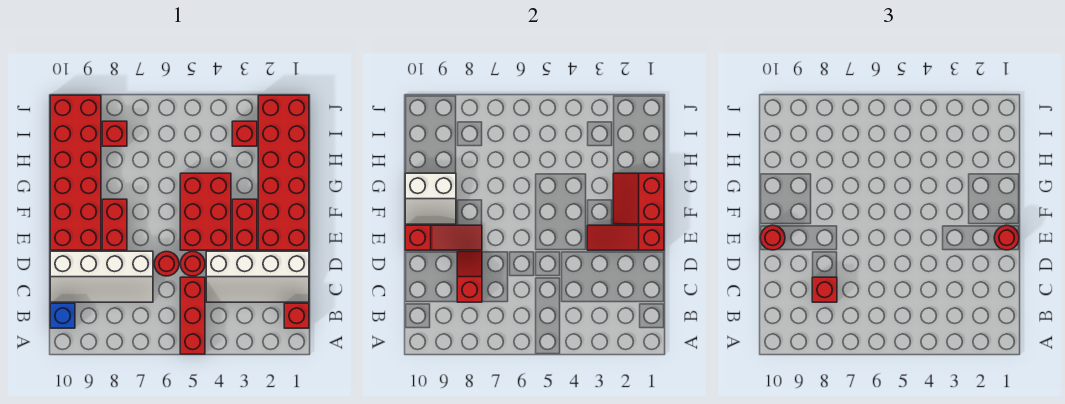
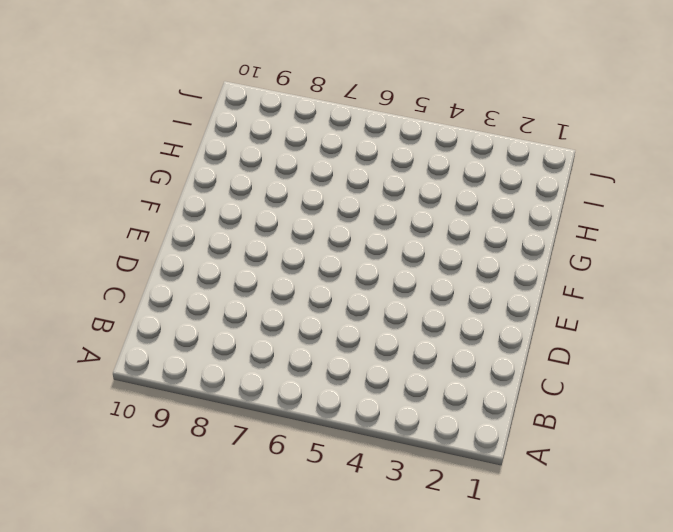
none -> red brick A5:C5 level 1
none -> red brick B1 level 1
none -> blue brick B10 level 1

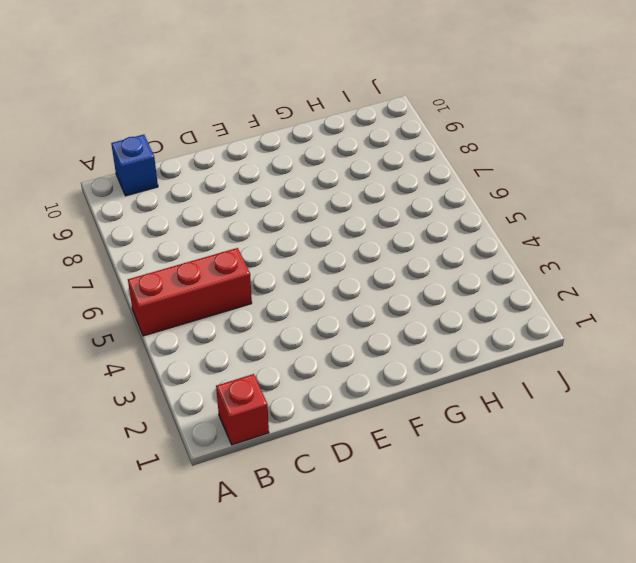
none -> white slope C1:D4 level 1 top D
none -> white slope C7:D10 level 1 top D
none -> red round brick D5 level 1

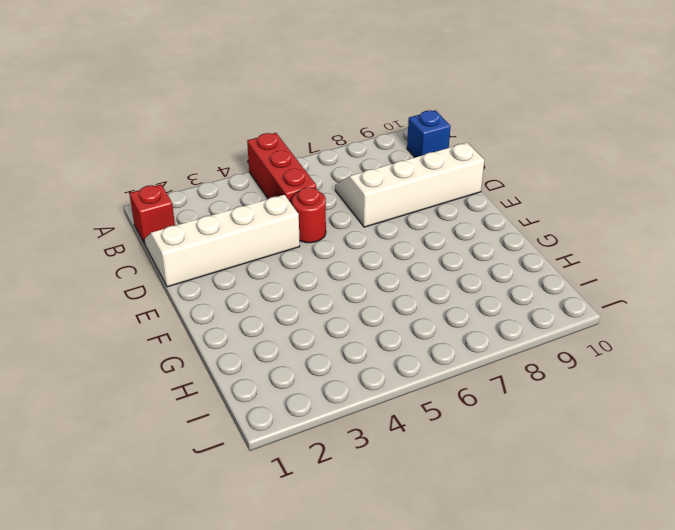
none -> red round brick D6 level 1
none -> red brick E1:J2 level 1
none -> red brick E3:F3 level 1

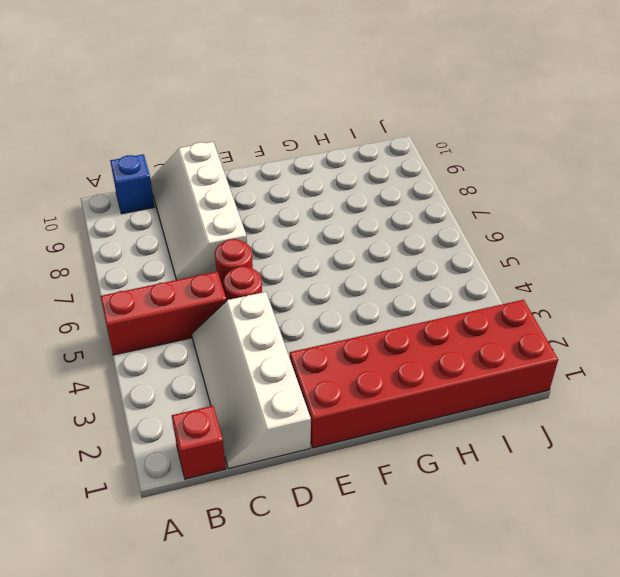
none -> red brick E3:F3 level 1
none -> red brick E4:G5 level 1
none -> red brick E8:F8 level 1

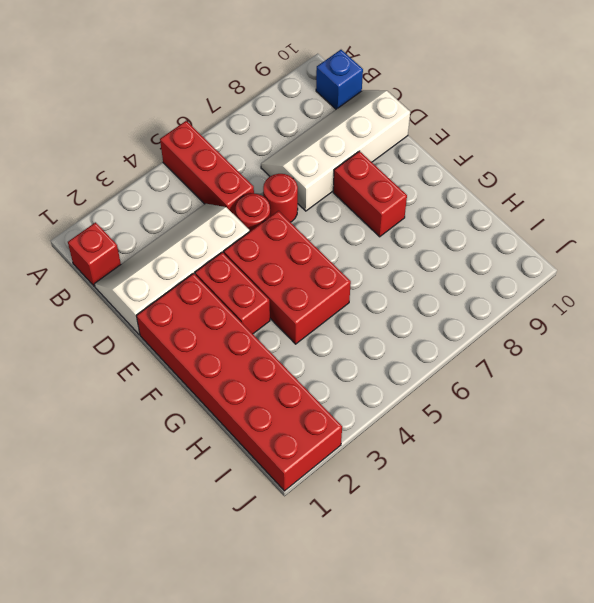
none -> red brick E9:J10 level 1
none -> red brick I3 level 1
none -> red brick I8 level 1

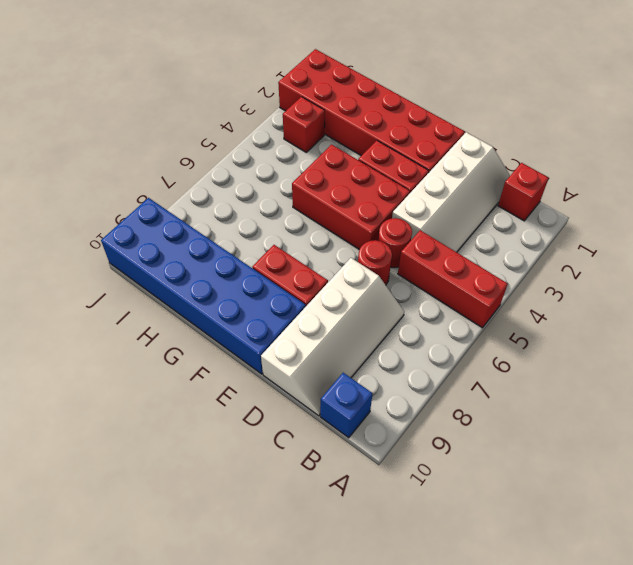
blue brick E9:J10 level 1 -> red brick E9:J10 level 1
none -> red brick I8 level 1
none -> red slope C8:D8 level 2 top C
none -> red slope E1:E3 level 2 top 1

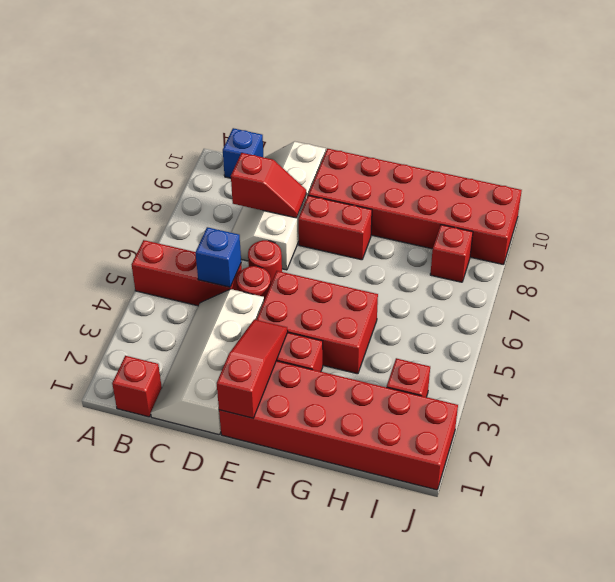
blue brick C5 level 2 -> none
none -> red slope E8:E10 level 2 top 10
none -> red slope F1:G2 level 2 top 1
none -> white slope F9:G10 level 2 top G

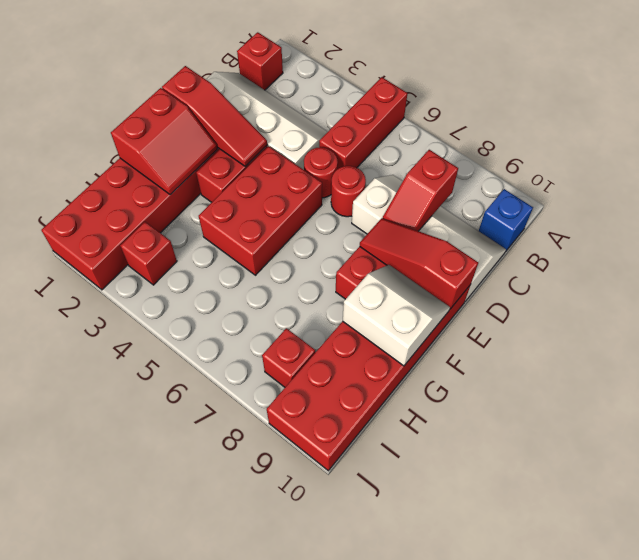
none -> red brick C8 level 3
none -> red round brick E1 level 3
none -> red round brick E10 level 3

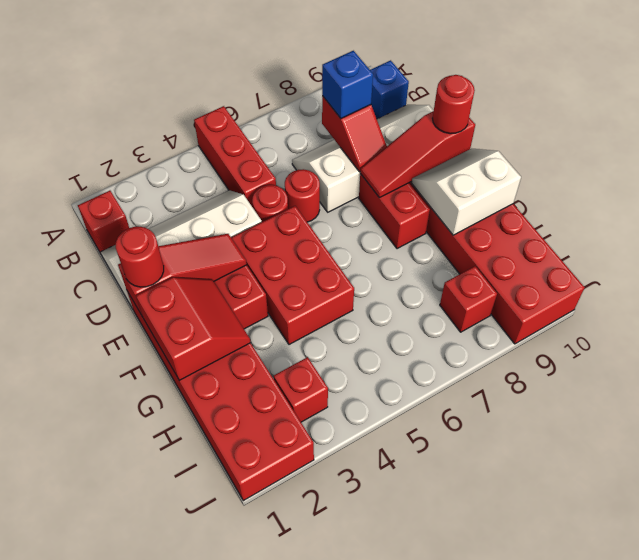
blue brick C8 level 3 -> red brick C8 level 3

